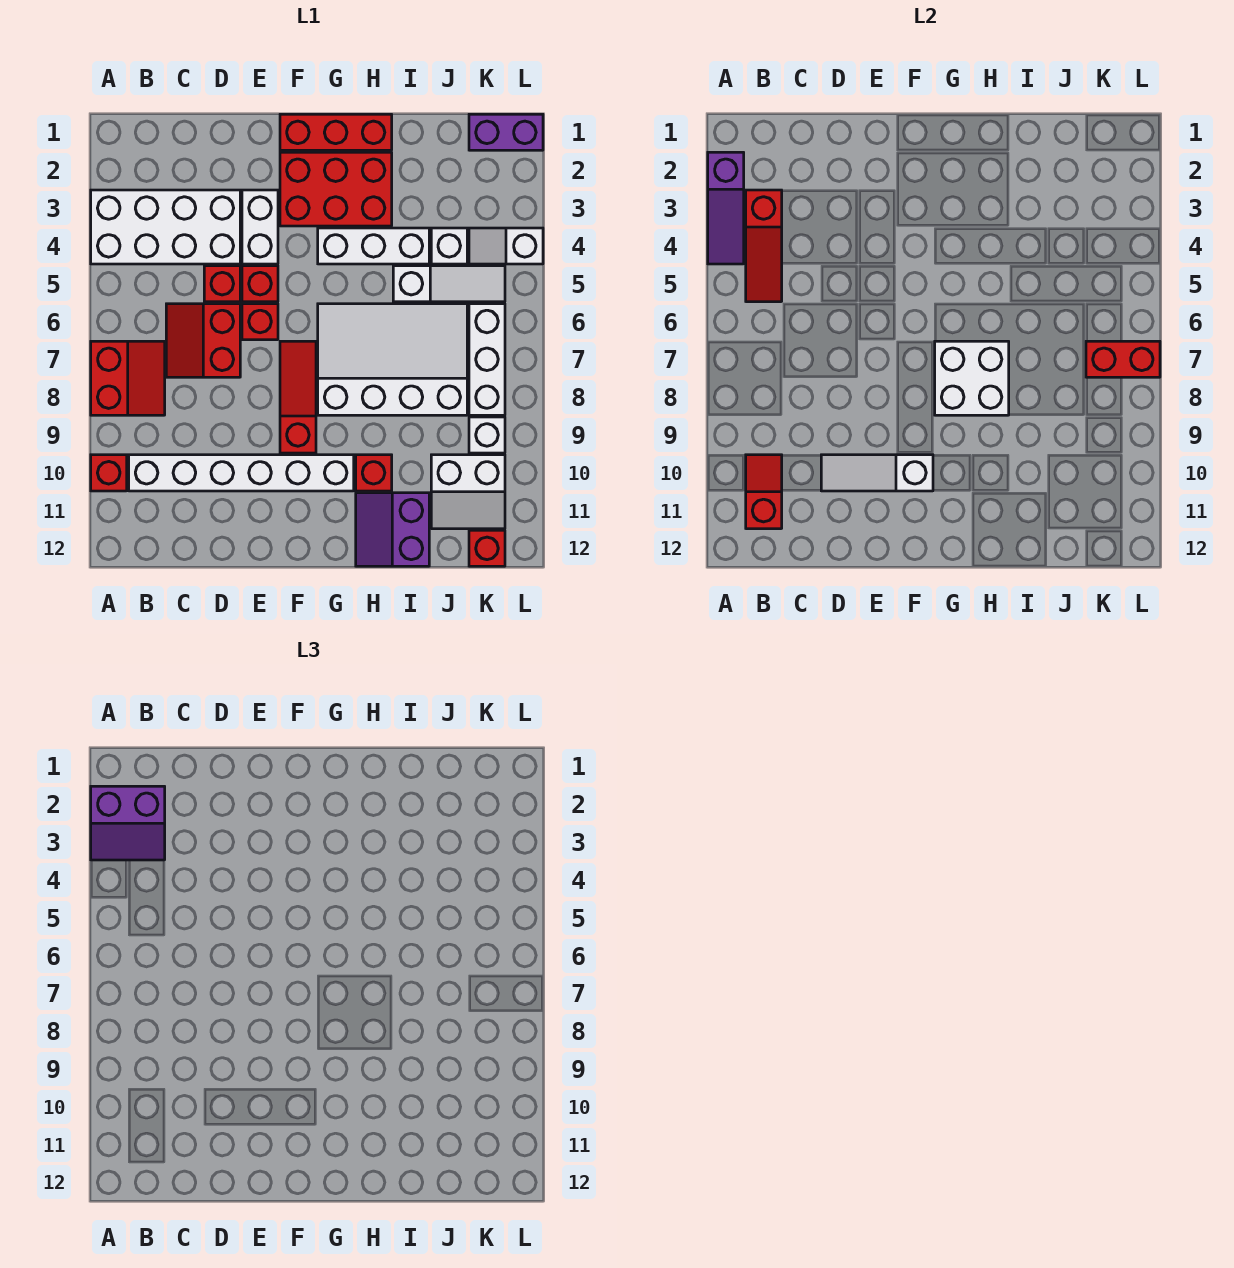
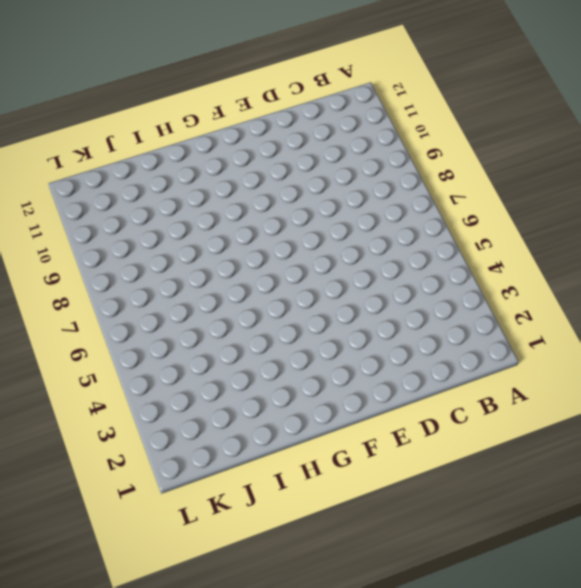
none -> white brick A3:D4 level 1
none -> red slope A7:B8 level 1 top A
none -> red brick A10 level 1
none -> white brick B10:G10 level 1

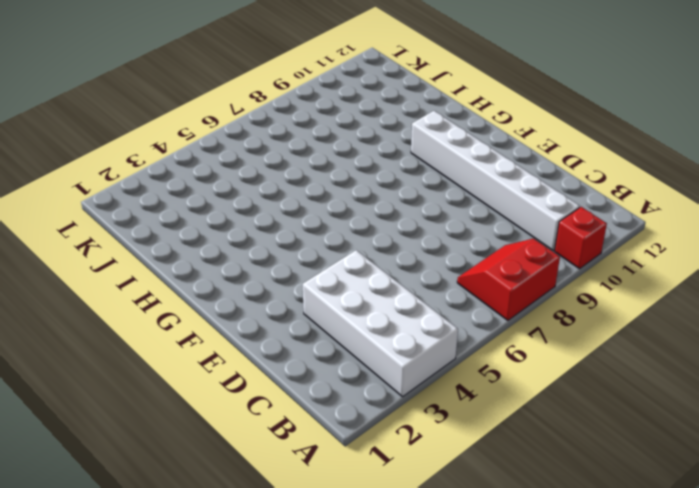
none -> red slope C6:D7 level 1 top D
none -> red brick D5 level 1
none -> white brick E3:E4 level 1
none -> red brick E5 level 1

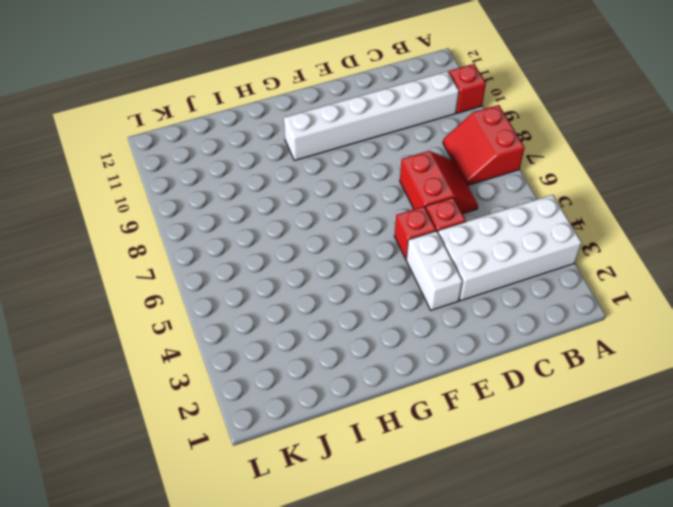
none -> red brick E6 level 1
none -> red brick F1:H1 level 1
none -> red brick F2:H3 level 1
none -> red slope F7:F9 level 1 top 9

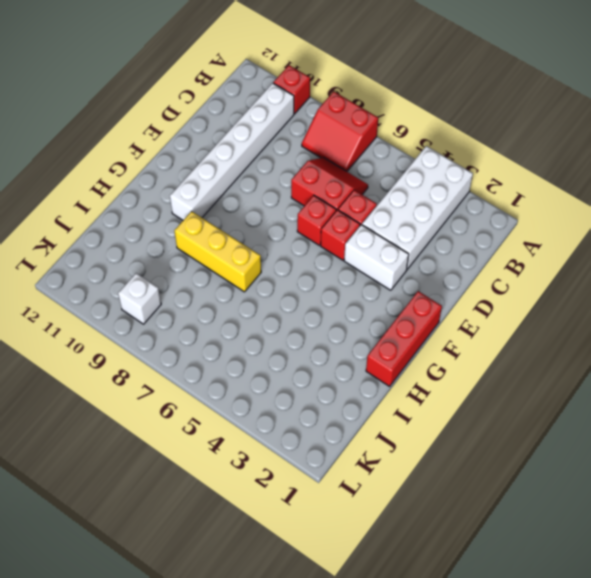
yellow brick H7:H9 level 1 -> white slope G6:J8 level 1 top 8
none -> red brick F2:H3 level 1
none -> red slope F7:F9 level 1 top 9
none -> white brick G4:I4 level 1
none -> red brick H10 level 1

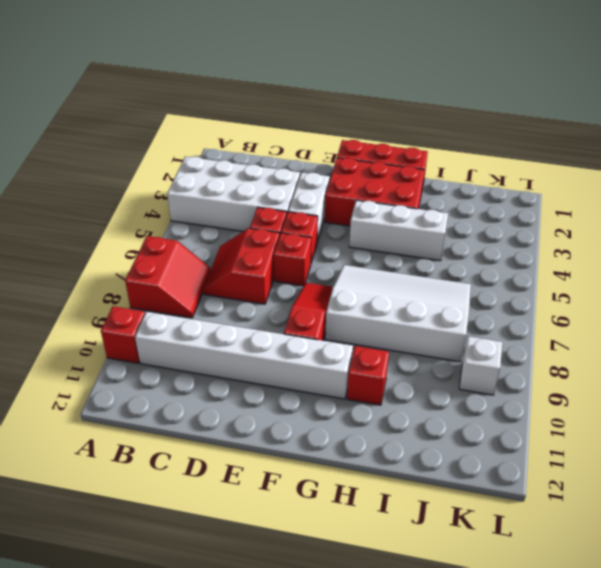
none -> purple slope H11:I12 level 1 top I
none -> white slope I5:K5 level 1 top I
none -> white brick J4 level 1
none -> white slope J10:K11 level 1 top 10

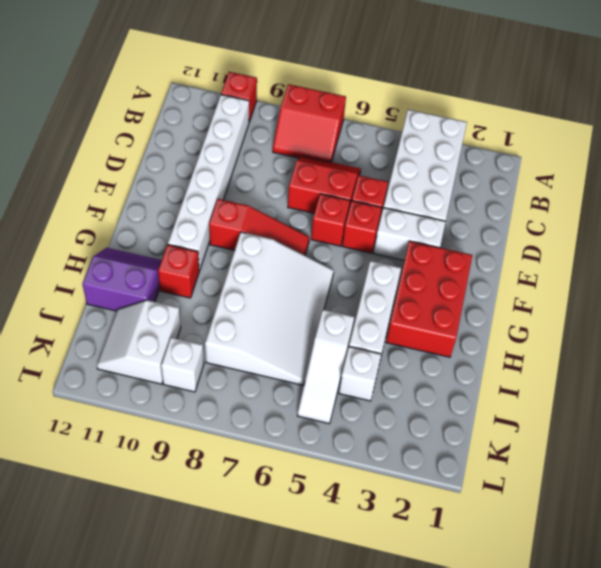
none -> red brick F1:H1 level 1
none -> purple brick K1:L1 level 1
none -> white slope K4:L4 level 1 top L
none -> white brick K6:K8 level 1

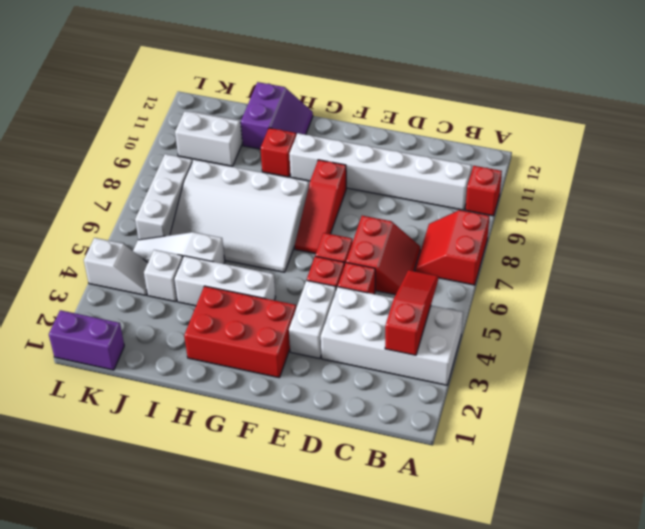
none -> red brick F1:H1 level 1
none -> white brick K9 level 1
none -> red brick K12 level 1
none -> purple slope A2:A4 level 2 top 2

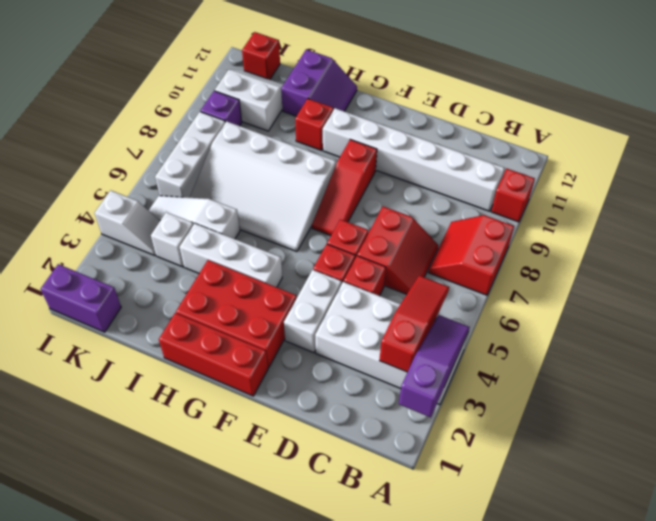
purple brick K9 level 1 -> white brick K9 level 1
none -> red slope B10:B11 level 2 top 11
none -> white slope D10:F10 level 2 top F
none -> white brick G7:H8 level 2
none -> red brick K7:L7 level 2

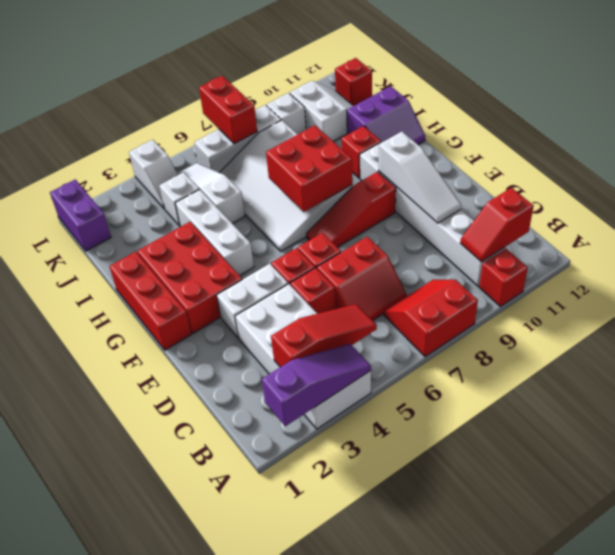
red brick G7:H8 level 2 -> white brick G7:H8 level 2
none -> purple slope A2:B3 level 3 top 2

